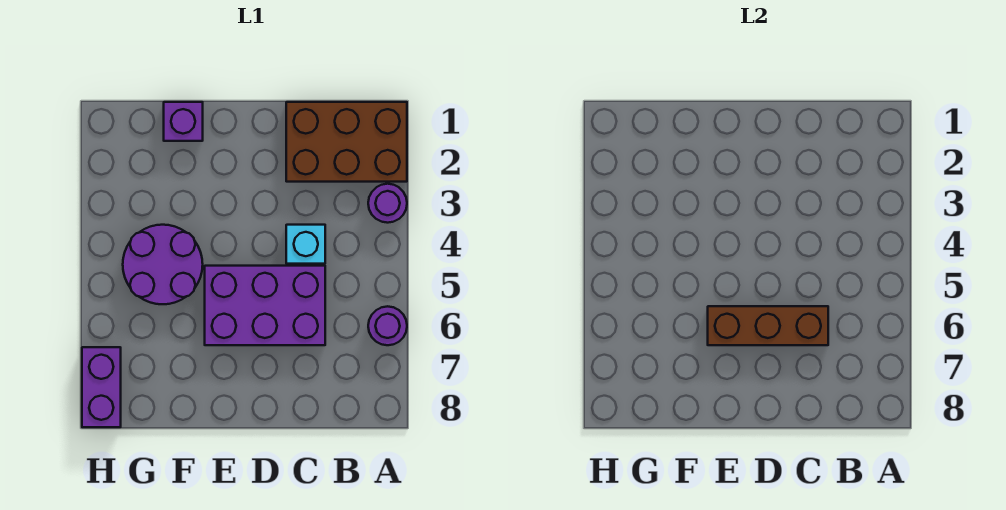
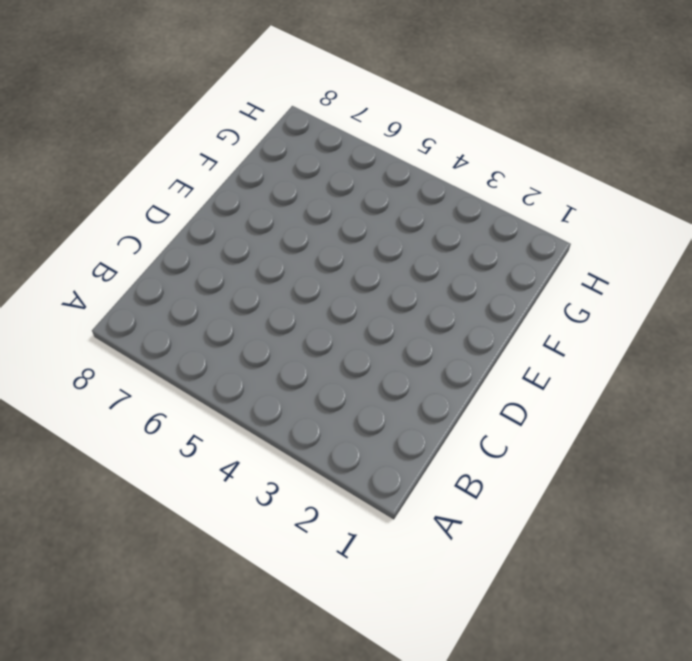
none -> brown brick A1:C2 level 1
none -> purple round brick A3 level 1

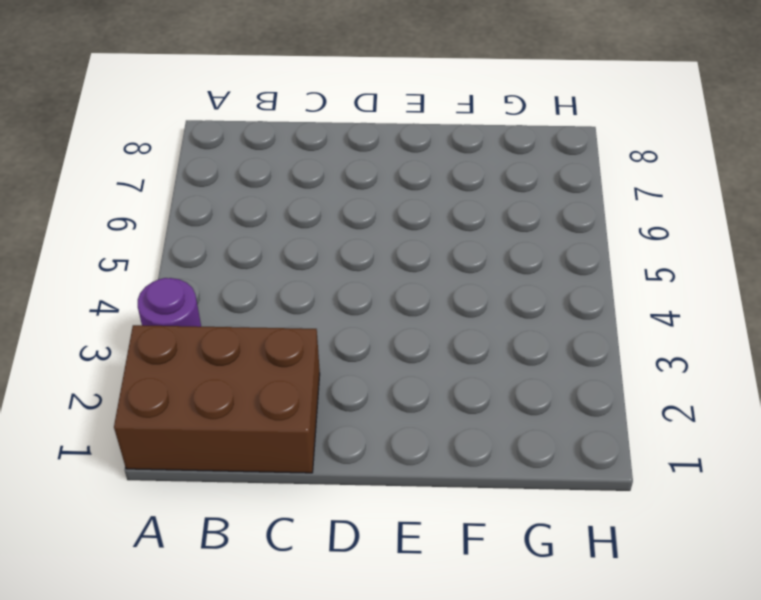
none -> purple round brick A6 level 1
none -> cyan brick C4 level 1

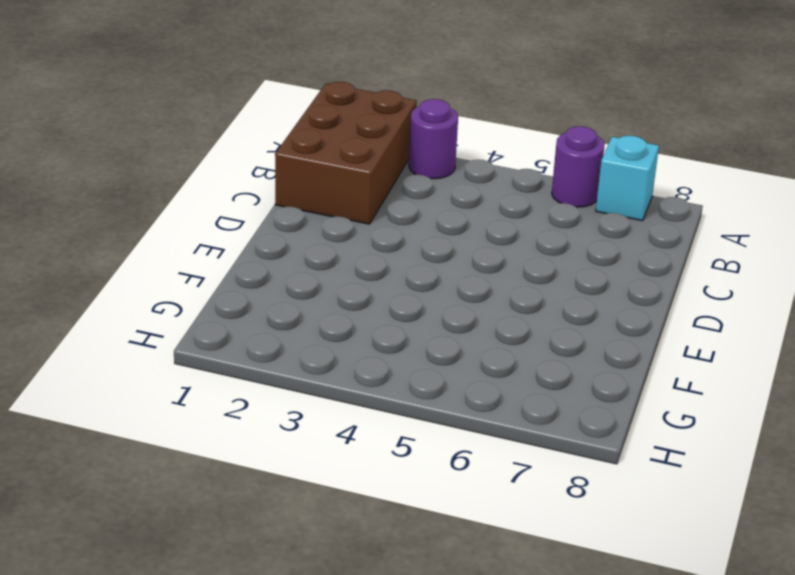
cyan brick A7 level 1 -> cyan brick C4 level 1
none -> purple brick C5:E6 level 1
none -> purple brick F1 level 1

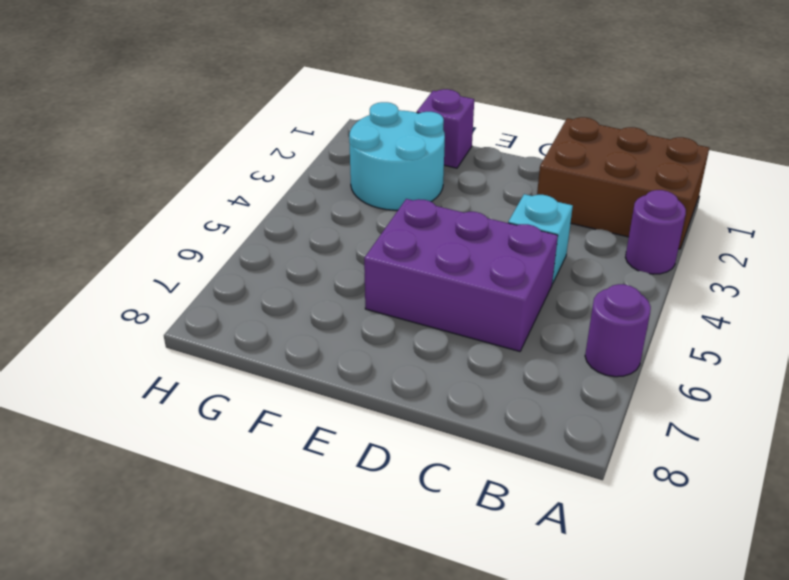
cyan round brick F2:G3 level 1 -> none
none -> purple round brick F4:G5 level 1
none -> purple brick H7:H8 level 1

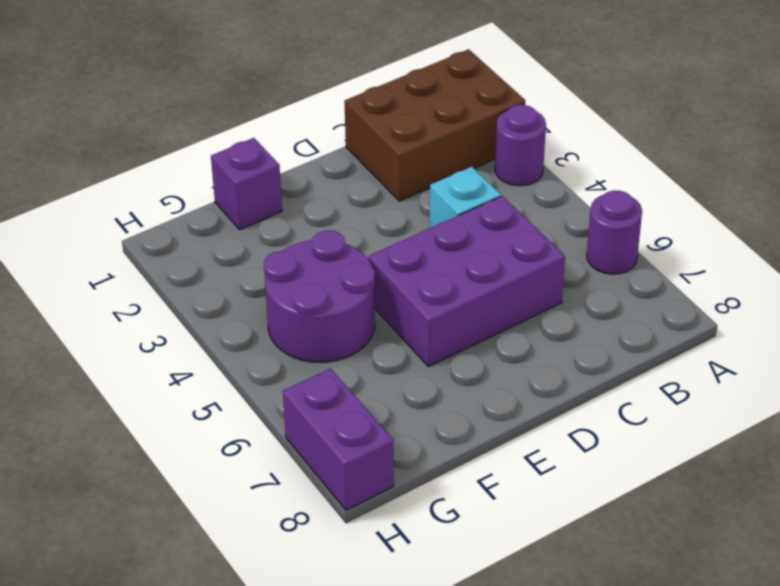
none -> brown brick C6:E6 level 2

